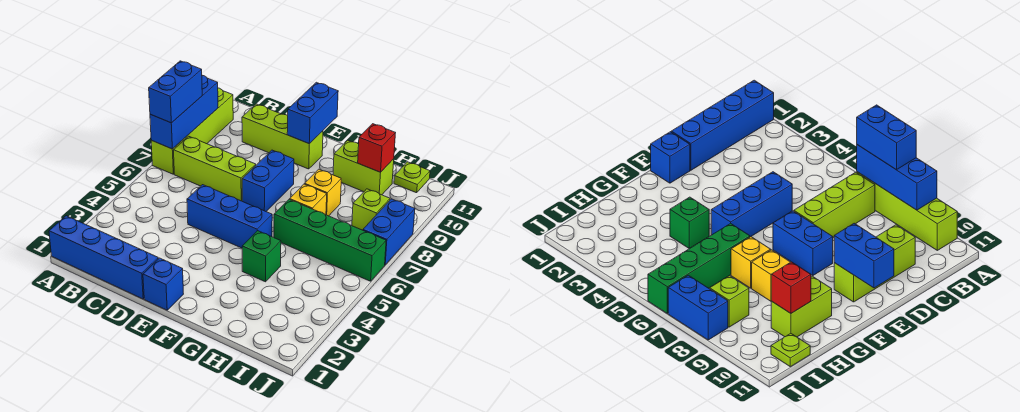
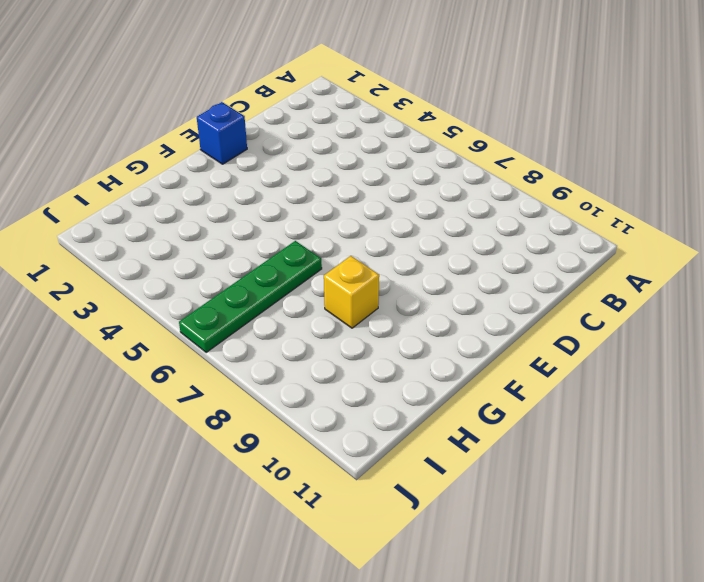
green plate G6:J6 level 1 -> green brick G6:J6 level 1
none -> blue brick A1:D1 level 1
none -> lime brick A7:A10 level 1
none -> lime brick B7:D7 level 1

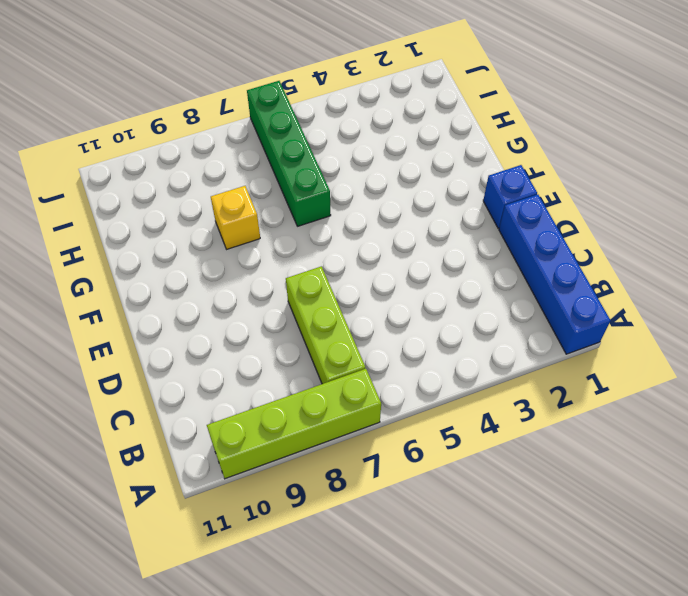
none -> lime brick C10:E10 level 1
none -> blue brick D5:F5 level 1
none -> blue brick E7:E8 level 1

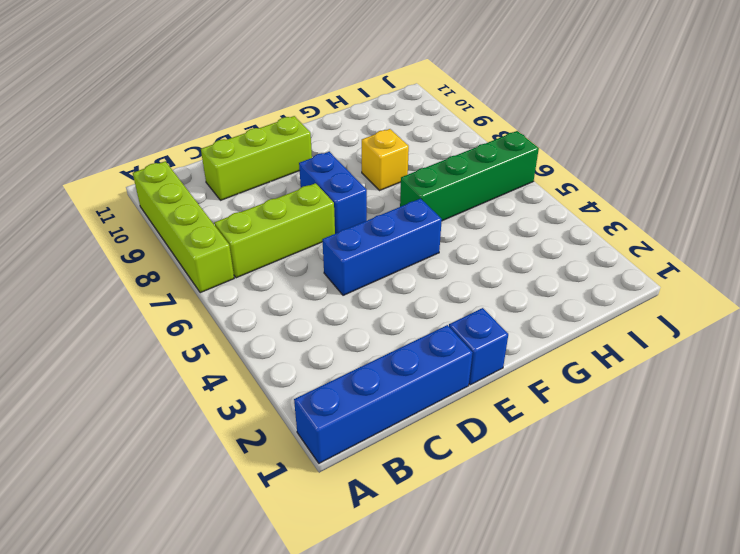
none -> green brick G4 level 1
none -> yellow brick G7 level 1
none -> lime brick G10:H10 level 1

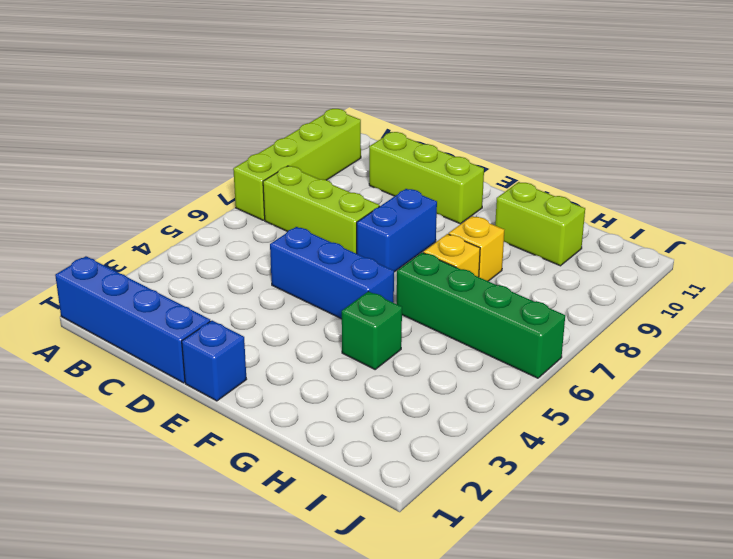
none -> lime brick I8 level 1
none -> lime plate I11 level 1
none -> blue brick J7:J8 level 1

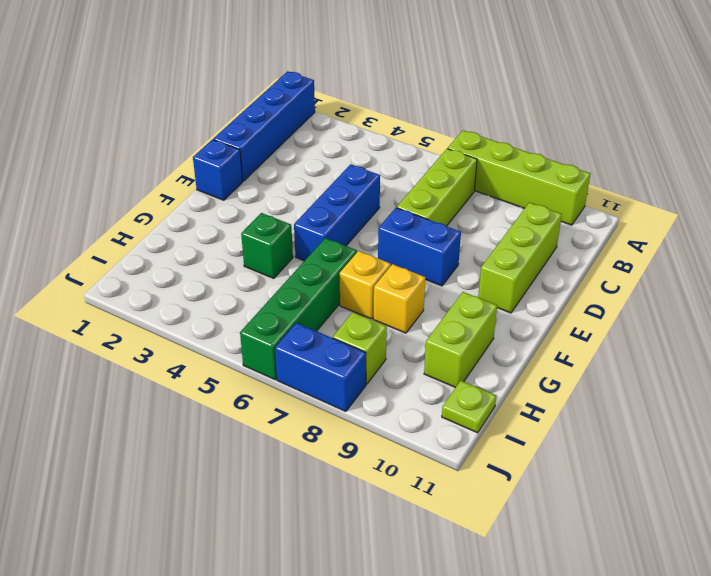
none -> blue brick A7:A9 level 2
none -> blue brick E10:E11 level 2
none -> red brick H10 level 2

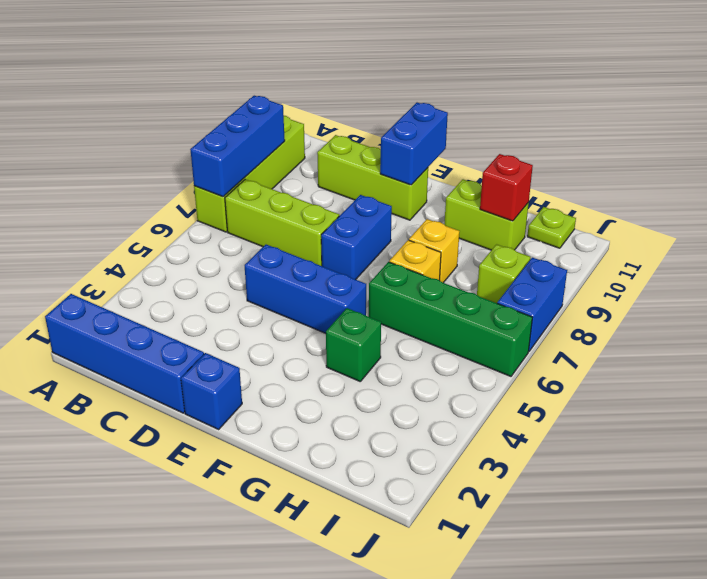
none -> blue brick A7:A8 level 3

